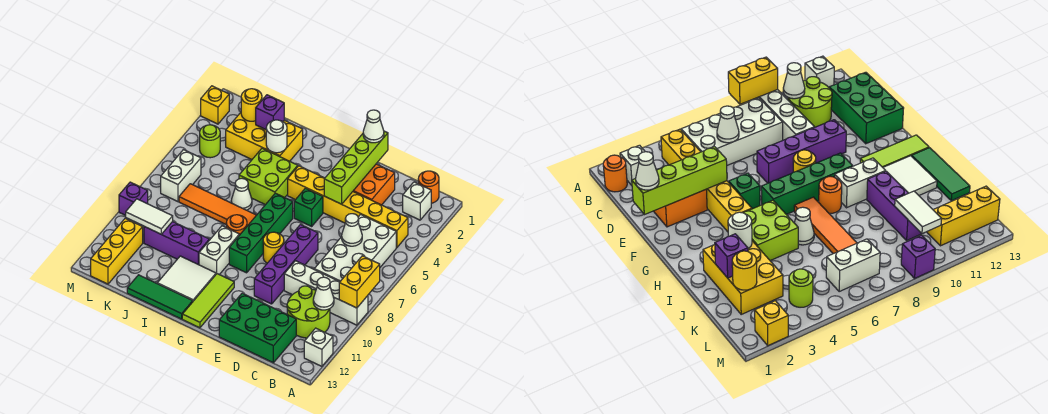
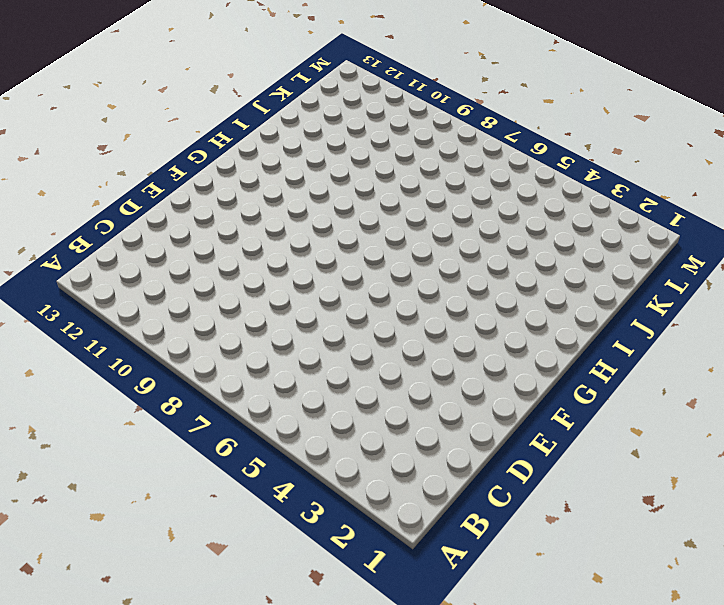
none -> white brick A9:D9 level 1
none -> white brick A12 level 1
none -> orange round brick B1 level 1
none -> white brick B2 level 1

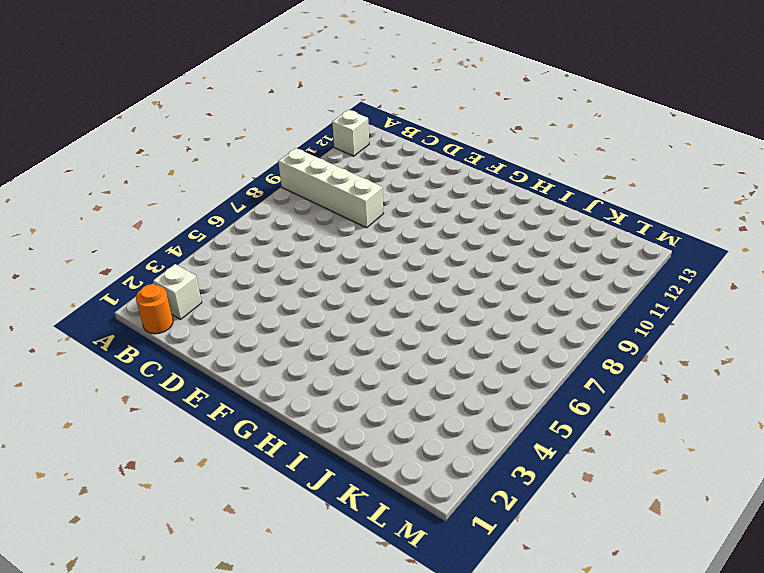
none -> yellow brick B4:G4 level 1
none -> white brick B5:C8 level 1
none -> lime round brick B10:C11 level 1
none -> green brick C12:E13 level 1

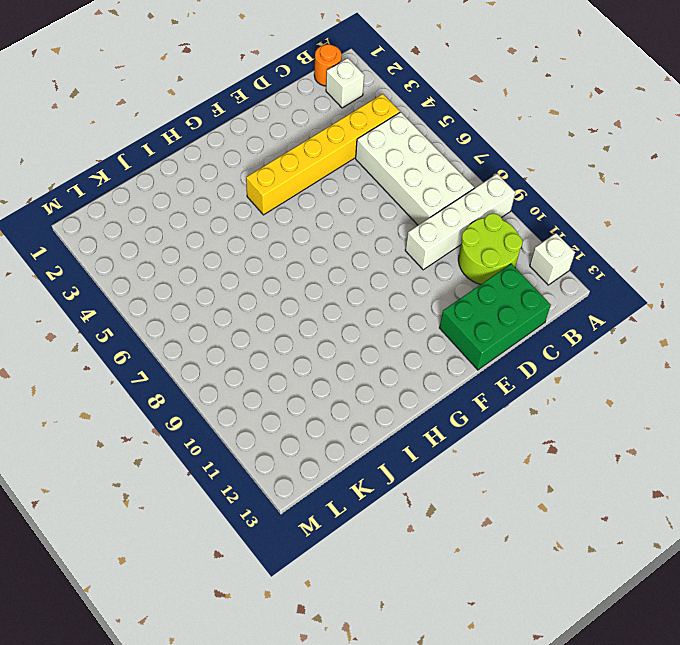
none -> orange brick D2:E3 level 1
none -> purple brick E7:E10 level 1
none -> green brick F5 level 1
none -> yellow round brick F8 level 1

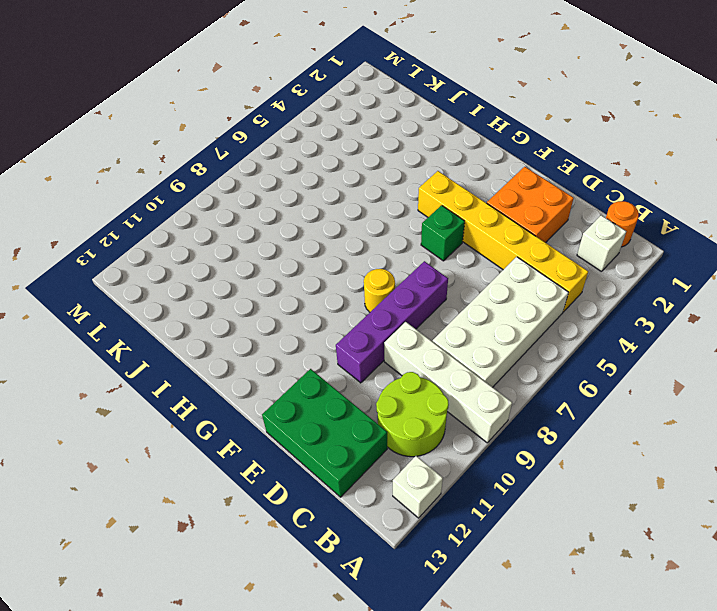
none -> green brick G6:G9 level 1
none -> lime tile G11:G13 level 1
none -> lime brick H4:I5 level 1
none -> orange tile H7:K7 level 1

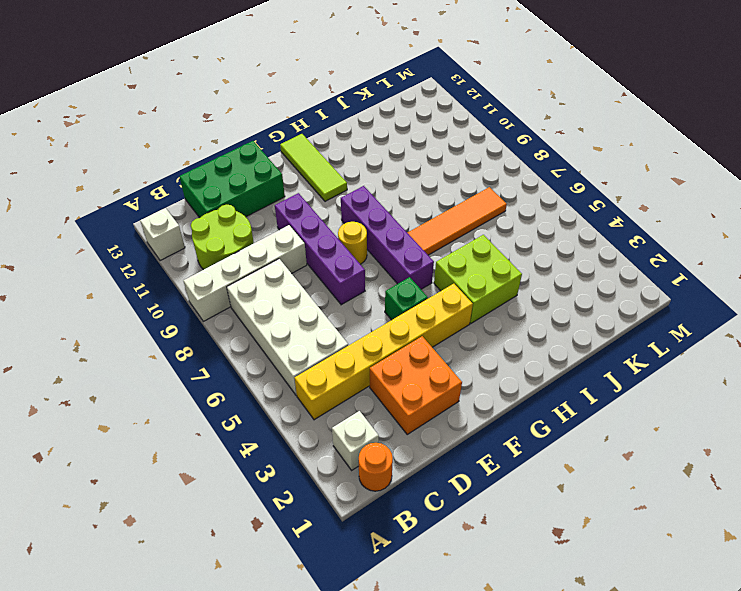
purple brick G6:G9 level 1 -> green brick G6:G9 level 1
none -> orange round brick H8 level 1
none -> white brick H9:H10 level 1
none -> white tile H11:I12 level 1
none -> green tile H13:J13 level 1

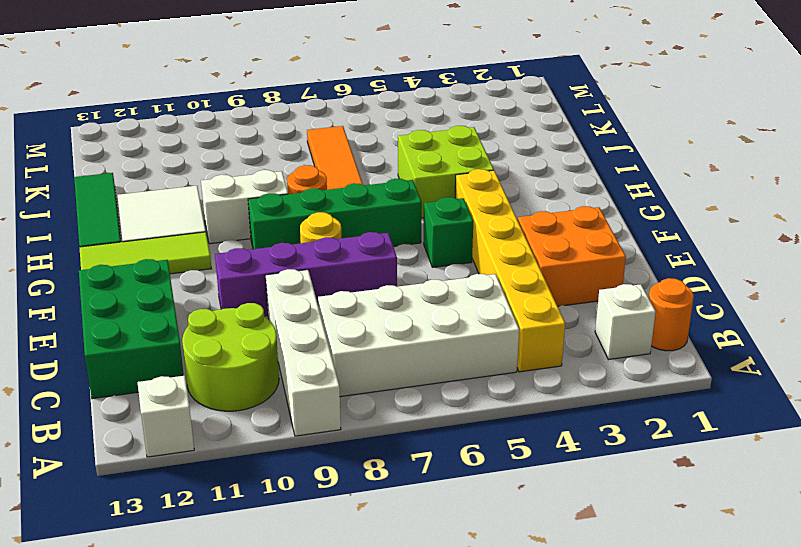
none -> yellow brick I2:K3 level 1
none -> white cone I6 level 1
none -> purple brick I10:K10 level 1
none -> lime round brick L4 level 1

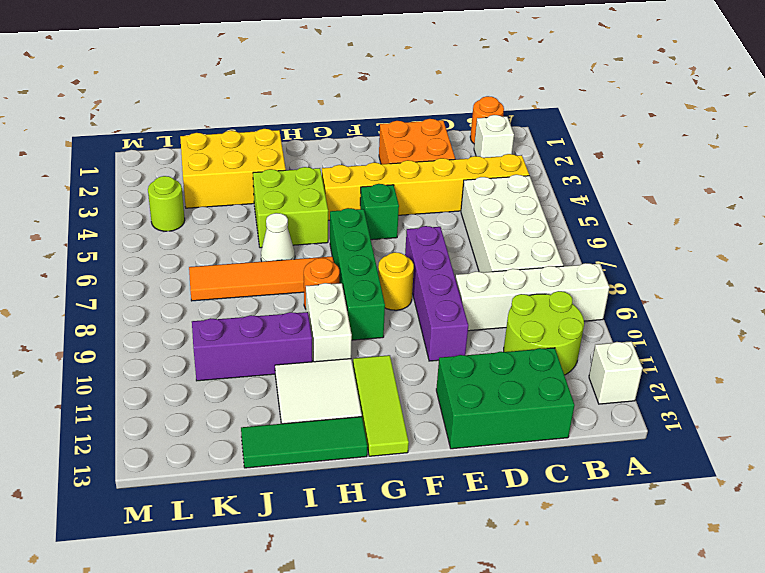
none -> white brick L6:L7 level 1
none -> yellow brick L11:L13 level 1
none -> yellow brick M2 level 1
none -> purple brick M9 level 1

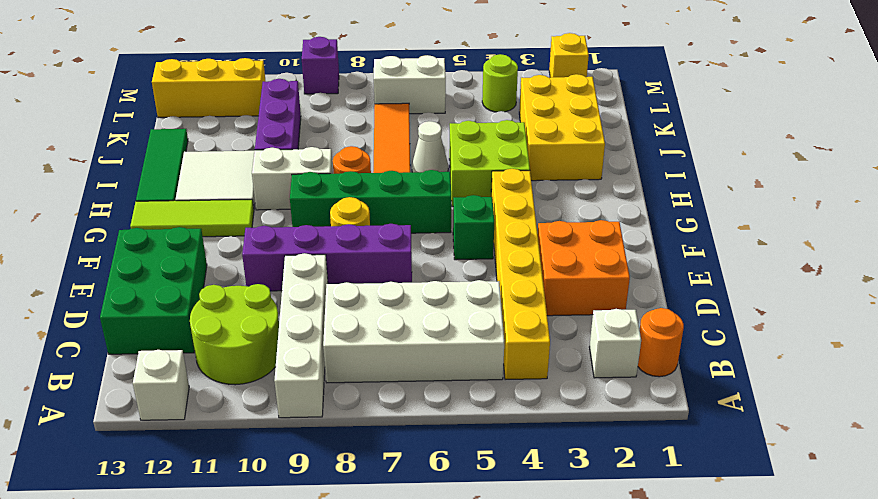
none -> yellow brick A8:A9 level 2
none -> white cone B10 level 2
none -> white cone C6 level 2
none -> lime brick E1:E4 level 2

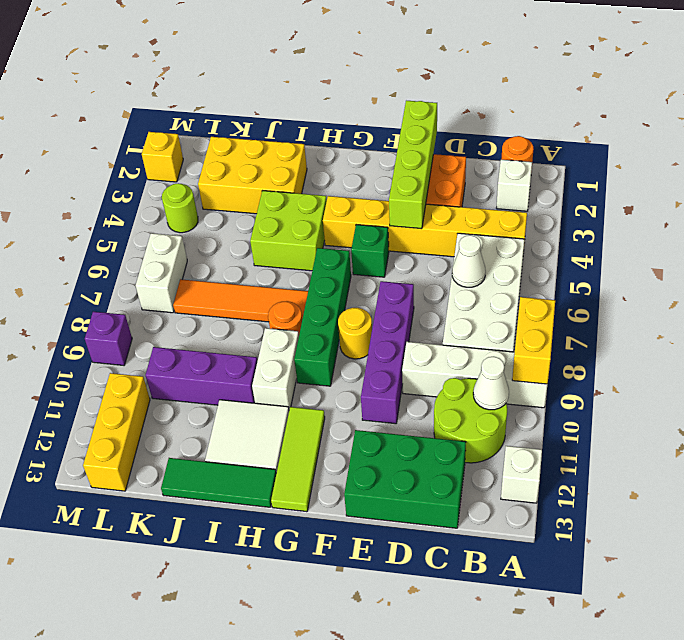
none -> white cone I6 level 1
none -> white round brick I3 level 2
none -> purple brick J2 level 2
none -> yellow round brick K2 level 2

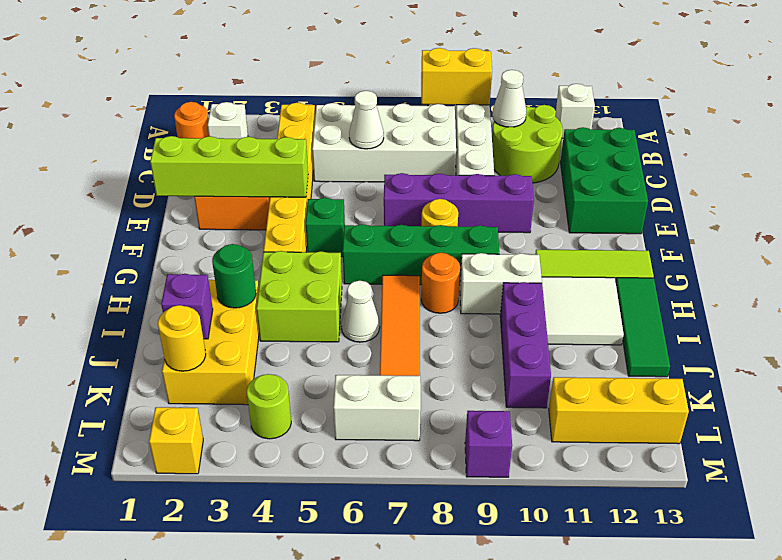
green round brick I3 level 2 -> white round brick I3 level 2
none -> white tile K10:L10 level 2
none -> white cone E1 level 3

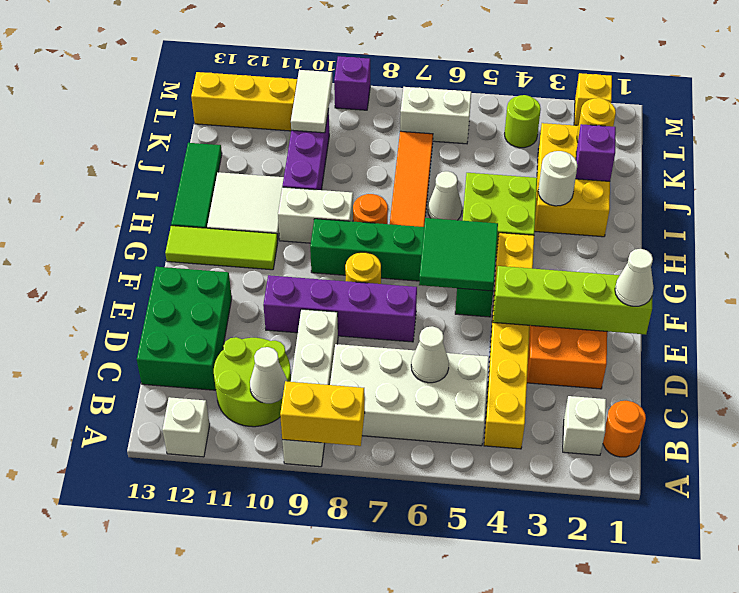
green tile F5:G6 level 2 -> none

